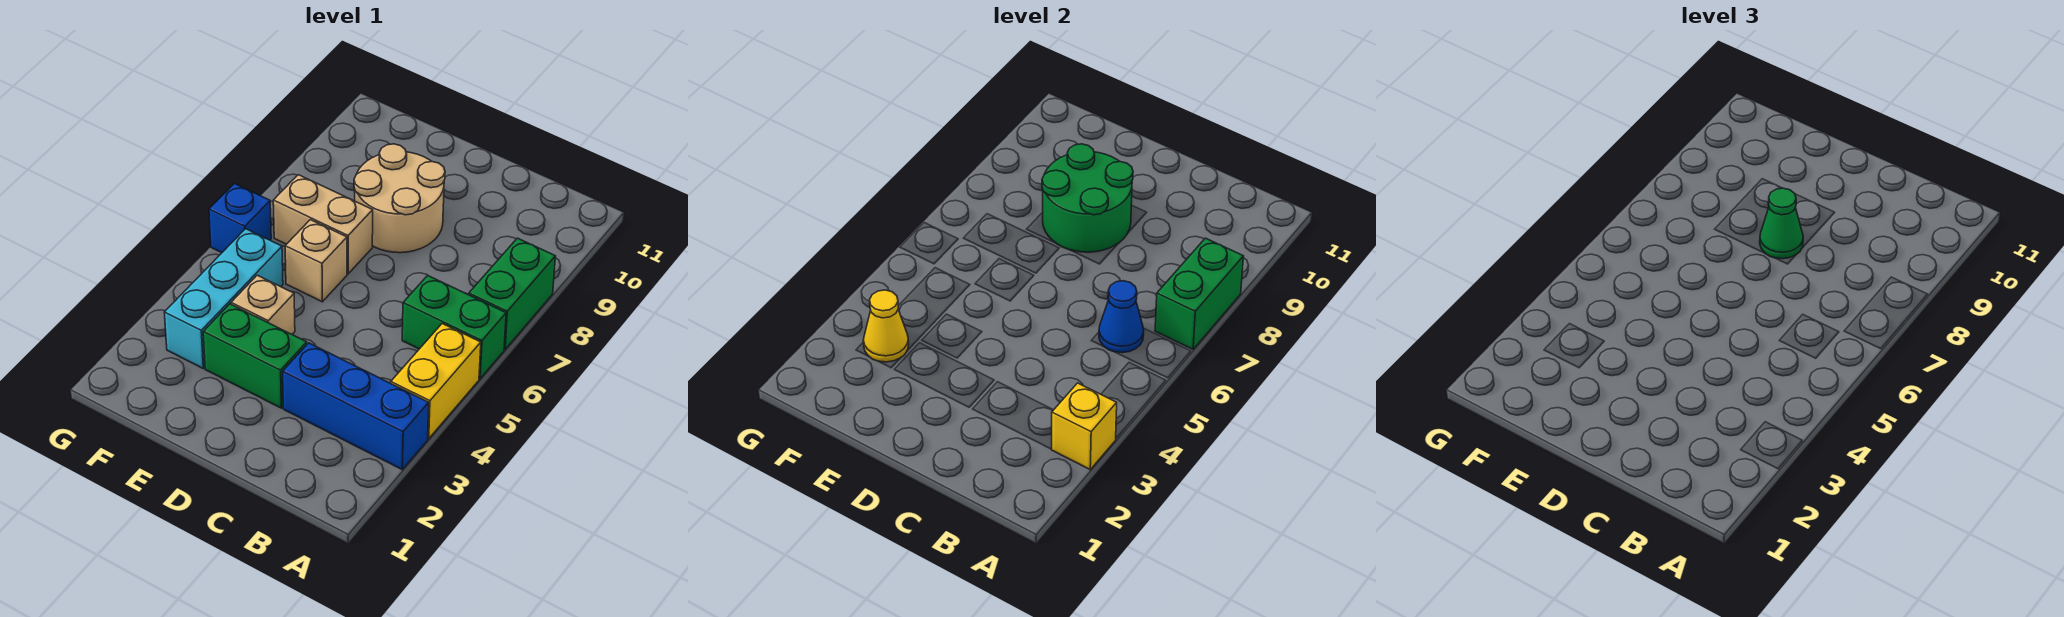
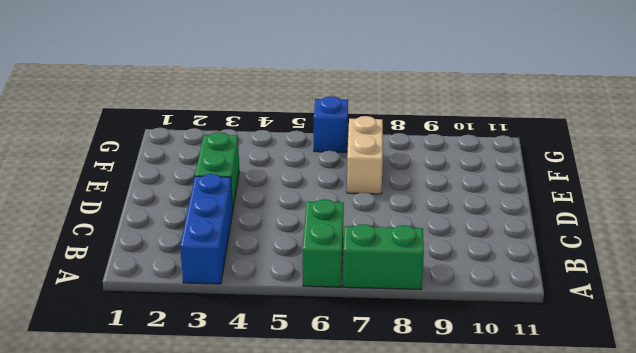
none -> yellow brick A4:A5 level 1
none -> tan round brick D8:E9 level 1
none -> tan brick E4 level 1

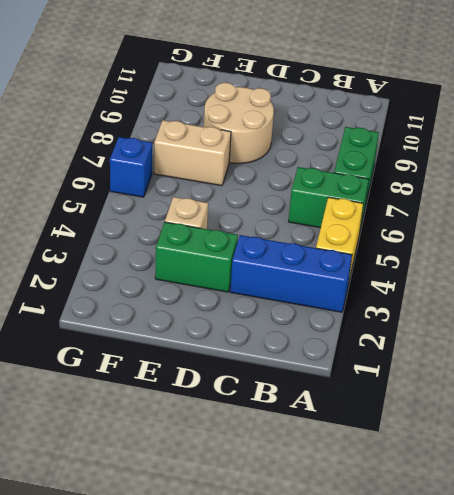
none -> tan brick E6 level 1
none -> cyan brick F3:F5 level 1
none -> yellow brick A3 level 2

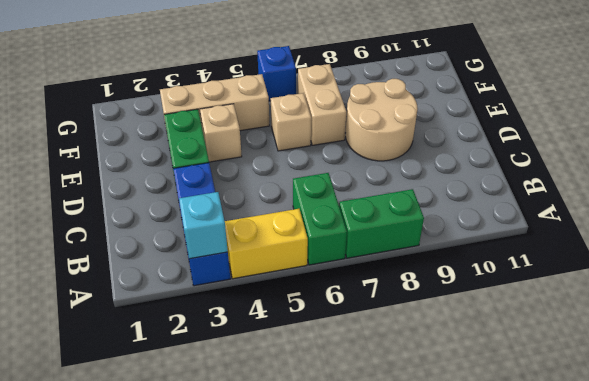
cyan brick A3 level 2 -> yellow brick A3 level 2
tan brick F3:F5 level 1 -> cyan brick F3:F5 level 1
none -> green brick A7:A8 level 2
none -> blue cone B6 level 2
none -> green round brick D8:E9 level 2

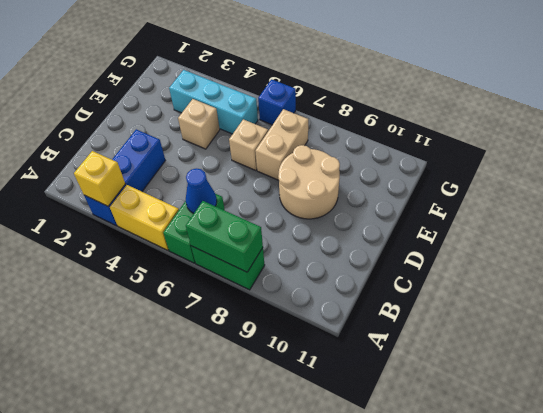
none -> green brick D3:E3 level 1
none -> green round brick D8:E9 level 2
none -> yellow cone F3 level 2

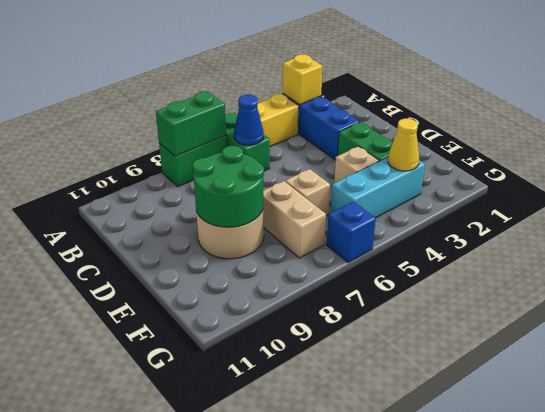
none -> green cone D8 level 3

